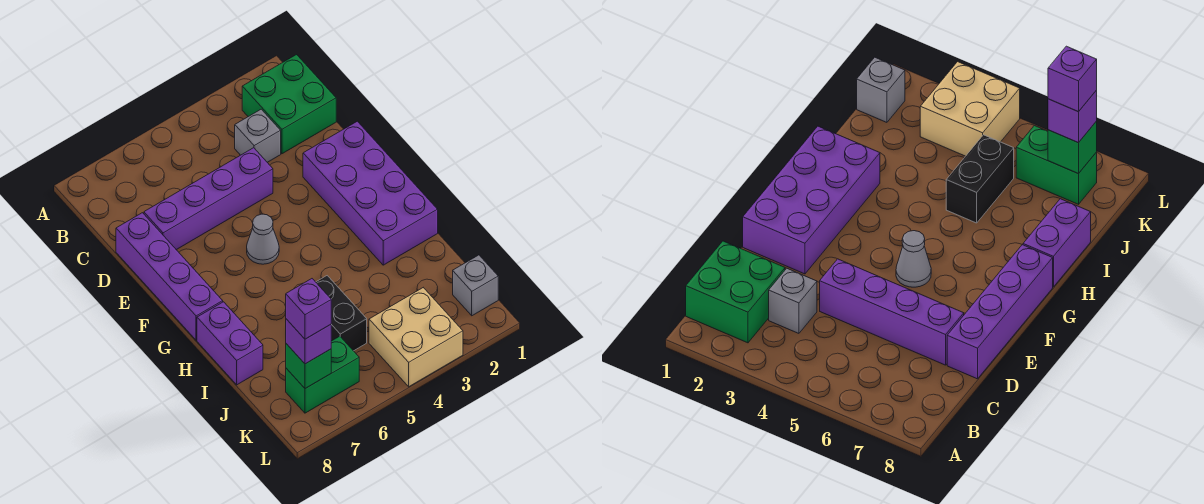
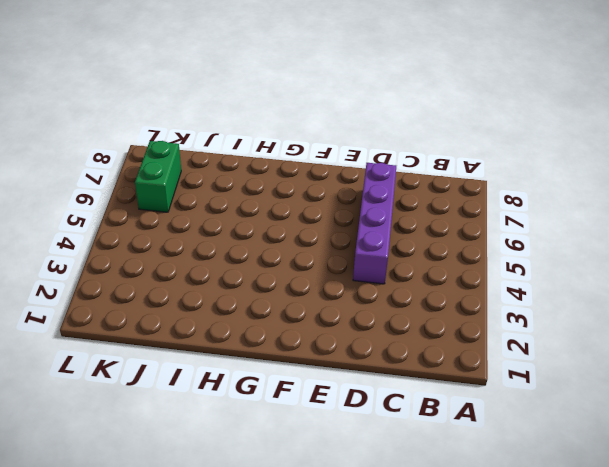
none -> green brick B1:C2 level 1
none -> grey brick C3 level 1
none -> purple brick D8:G8 level 1

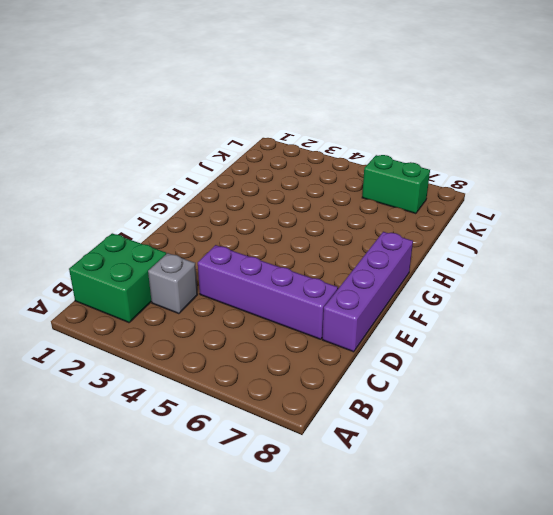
none -> purple brick E1:H2 level 1
none -> grey cone F5 level 1
none -> purple brick H8:I8 level 1

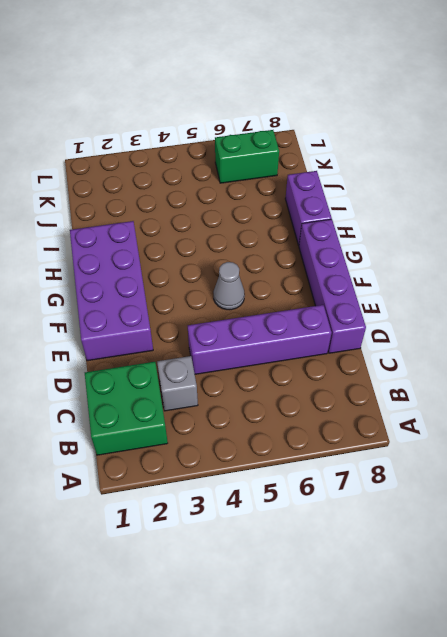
none -> black brick I5:J5 level 1
none -> grey brick K1 level 1
none -> tan brick K3:L4 level 1

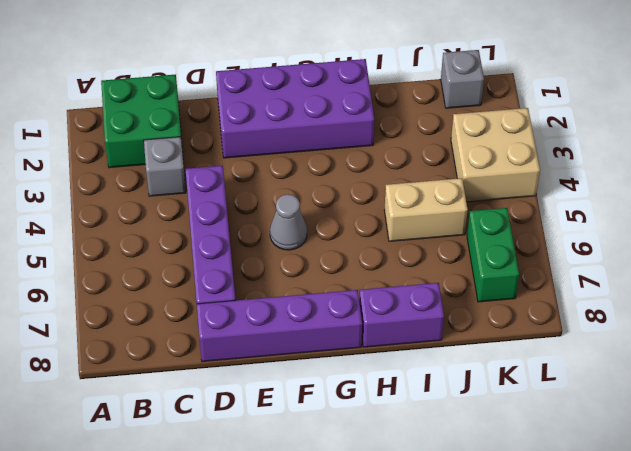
tan brick I5:J5 level 1 -> black brick I5:J5 level 1
none -> green brick K7 level 2
none -> purple brick K7 level 3
none -> purple brick K7 level 4

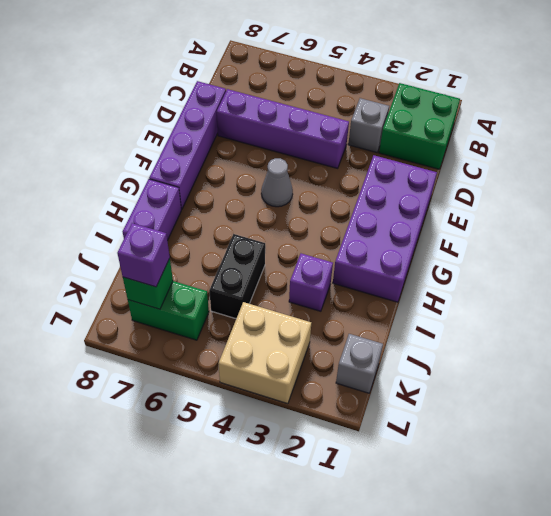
purple brick I3 level 1 -> purple brick K7 level 4

